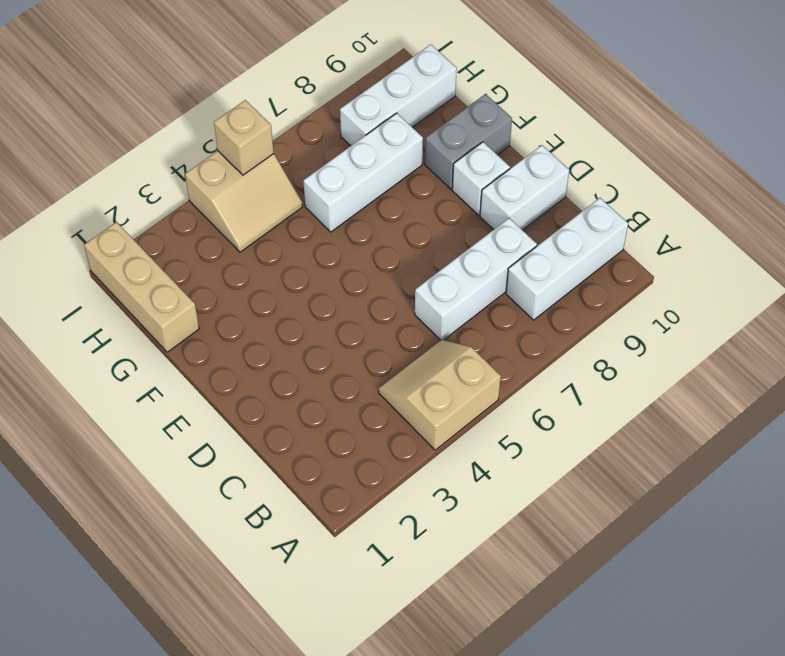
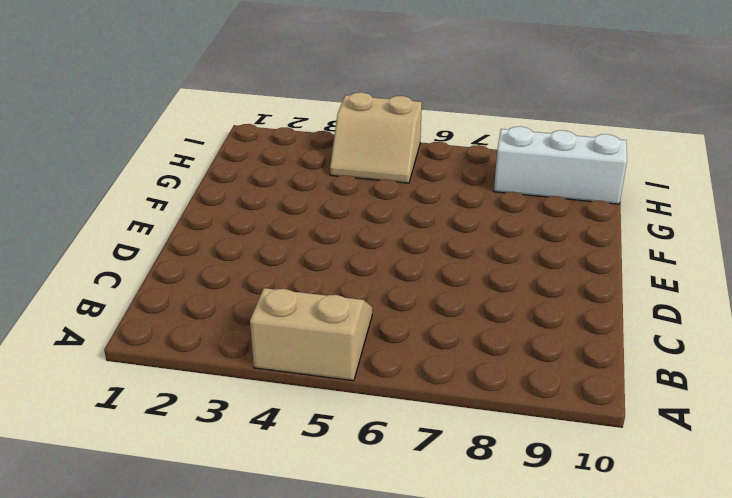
none -> white brick B8:B10 level 1
none -> white brick C6:C8 level 1

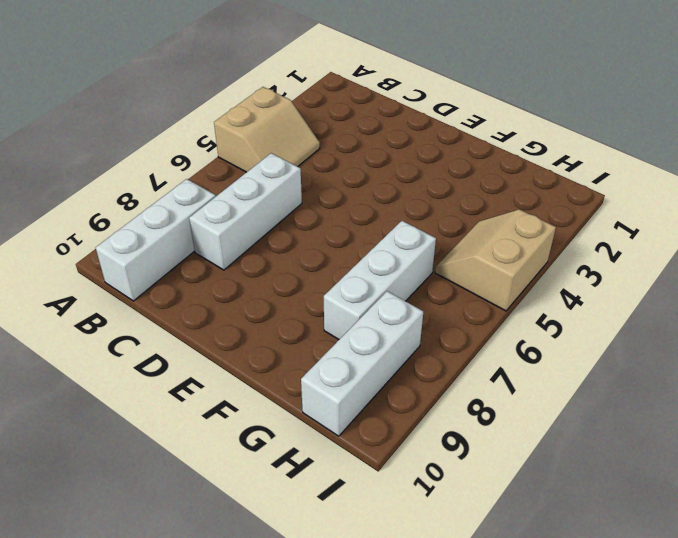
none -> white brick D9:D10 level 1
none -> white brick E9 level 1

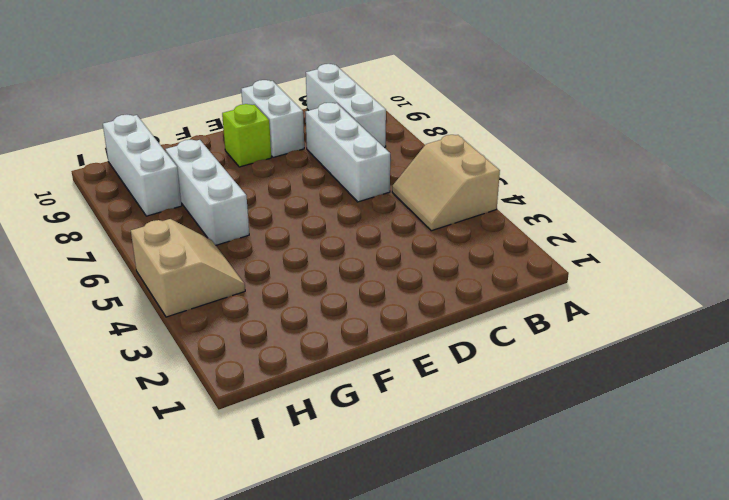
lime brick E9 level 1 -> white brick E9 level 1
none -> grey brick F9:F10 level 1
none -> tan brick G1:I1 level 1

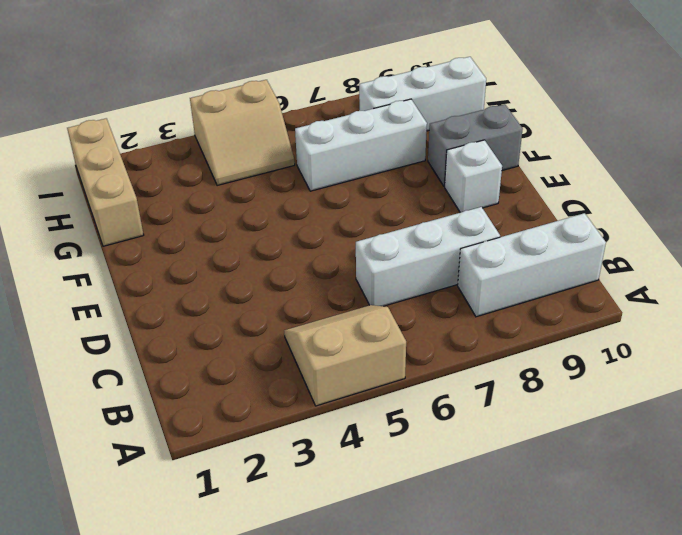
none -> white brick D9:D10 level 1
none -> tan brick I5 level 2

